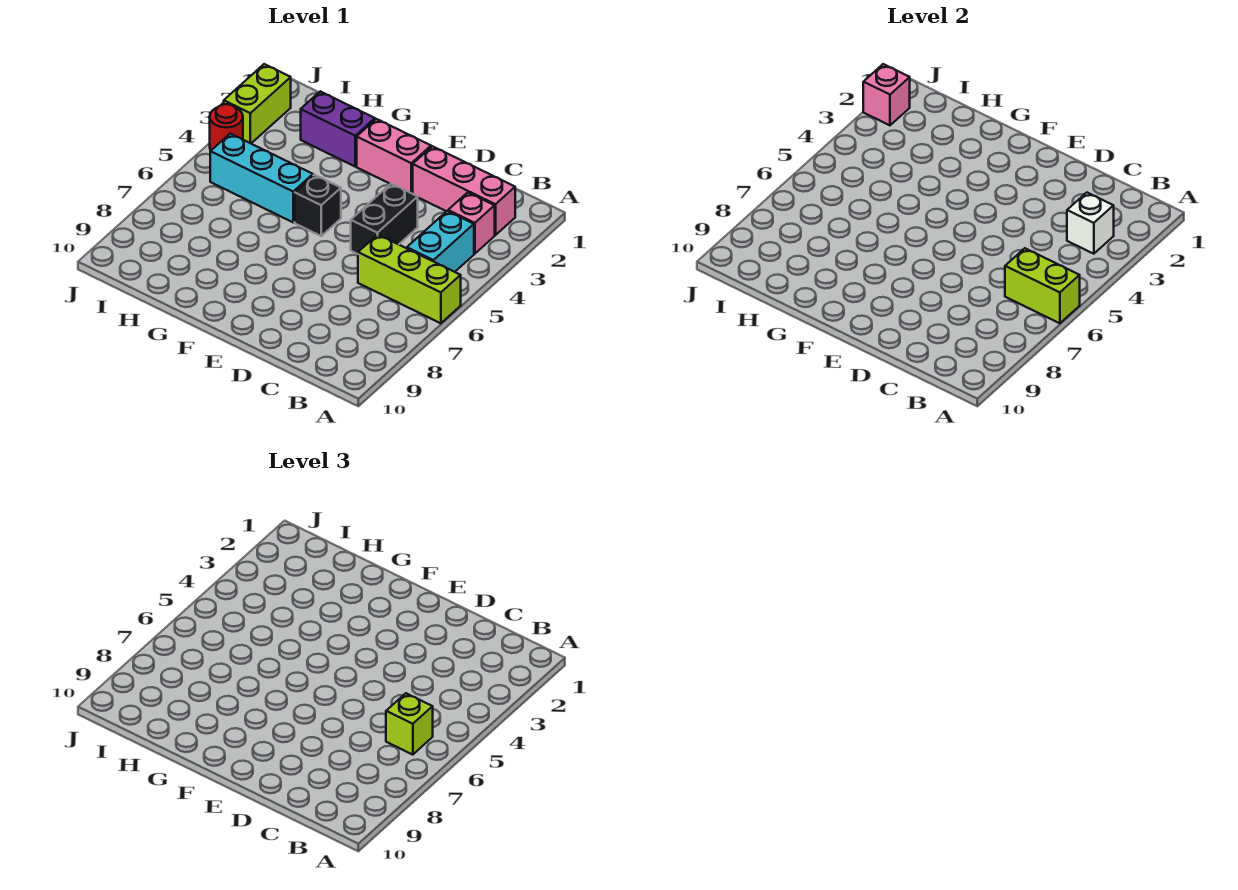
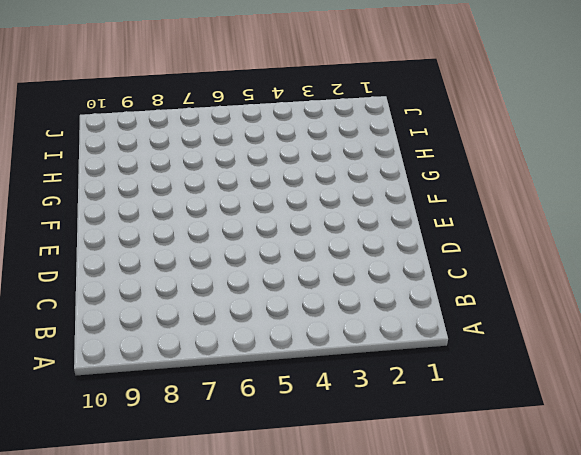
none -> lime brick A6:C6 level 1
none -> pink brick B2:D2 level 1
none -> pink brick B3 level 1

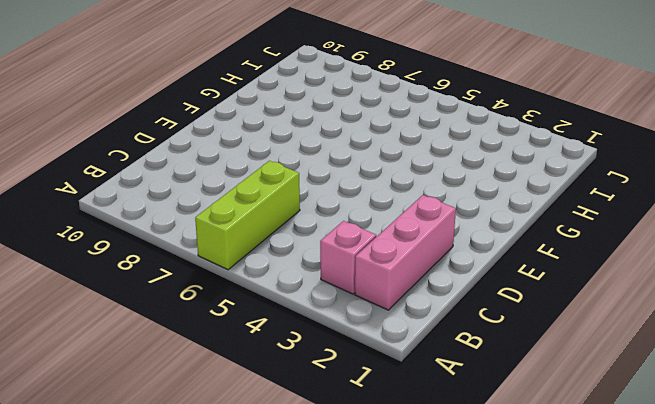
none -> cyan brick B4:B5 level 1
none -> black brick D4:D5 level 1
none -> pink brick E2:F2 level 1

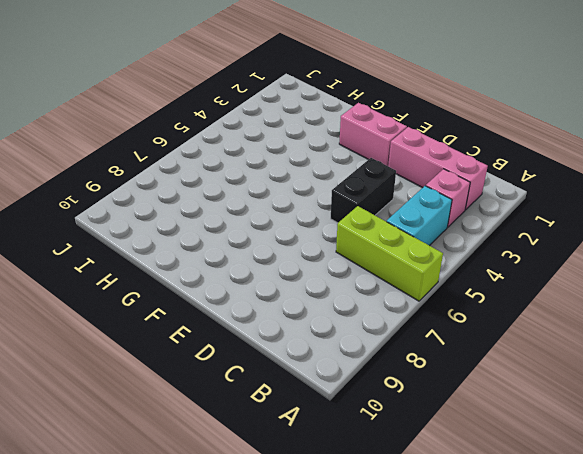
none -> black brick F5 level 1
none -> purple brick G2:H2 level 1
none -> cyan brick G5:I5 level 1

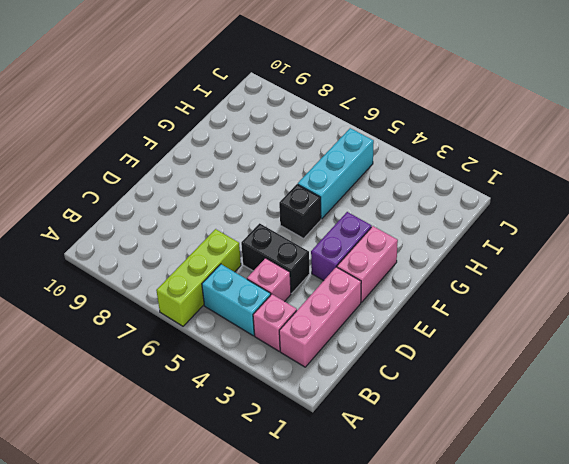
pink brick C4 level 1 -> pink brick J2 level 2
purple brick E3:F3 level 1 -> purple brick G2:H2 level 1
none -> lime brick J2:J3 level 1
none -> red round brick J4 level 1
none -> lime brick A6:B6 level 2

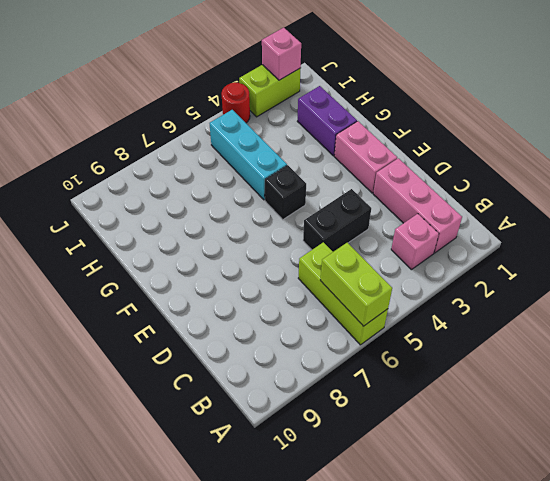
none -> cyan brick B4:B5 level 1
none -> white brick B3 level 2
none -> lime brick B6 level 3

